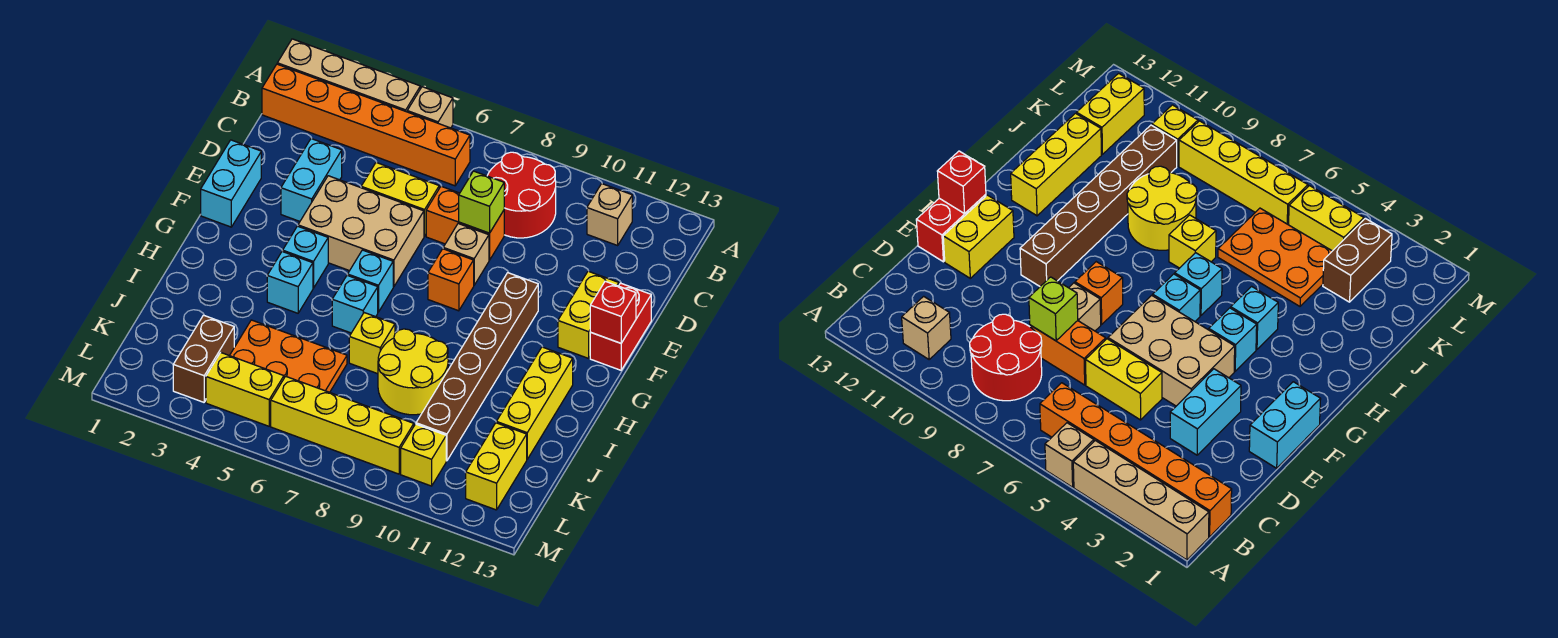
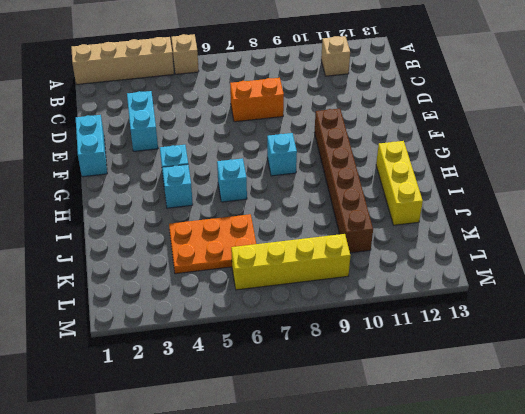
cyan brick G8 level 1 -> cyan brick G6 level 1
none -> orange brick B1:B6 level 1
none -> red round brick B8:C9 level 1
none -> yellow brick D5:D6 level 1
none -> tan brick E4:F6 level 1

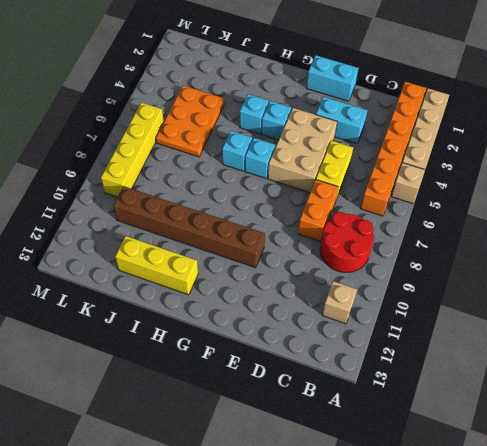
none -> tan brick E8 level 1
none -> yellow brick E12:F12 level 1
none -> red brick E13:F13 level 1
none -> orange brick F8 level 1

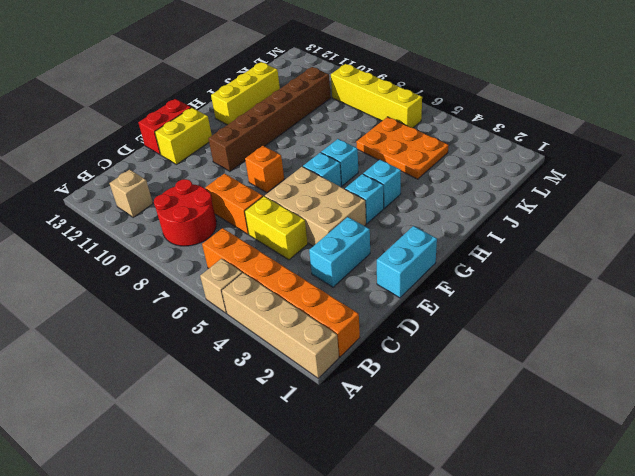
none -> tan brick E8 level 1
none -> yellow brick I7 level 1
none -> yellow round brick I8:J9 level 1
none -> brown brick K3:L3 level 1

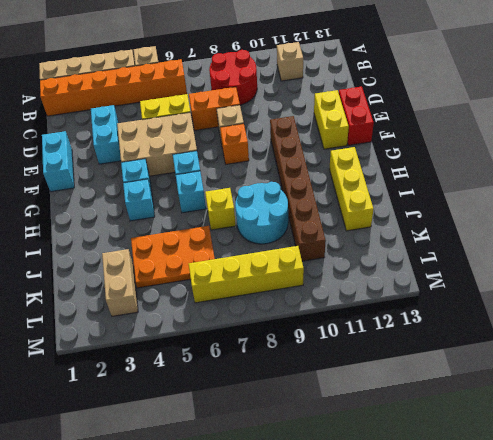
cyan round brick I8:J9 level 1 -> yellow round brick I8:J9 level 1
tan brick K3:L3 level 1 -> brown brick K3:L3 level 1
none -> yellow brick K12:L12 level 1
none -> yellow brick L4:L5 level 1
none -> yellow brick L10 level 1
none -> lime brick D8 level 2

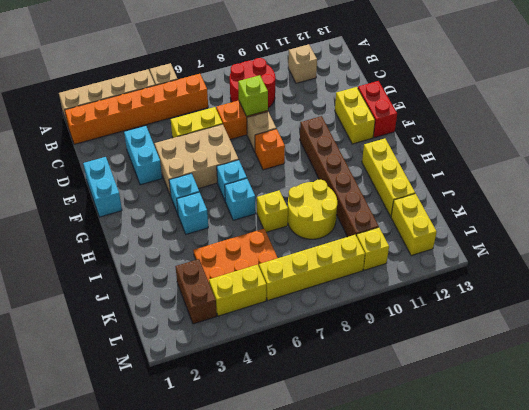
none -> red brick F13 level 2

